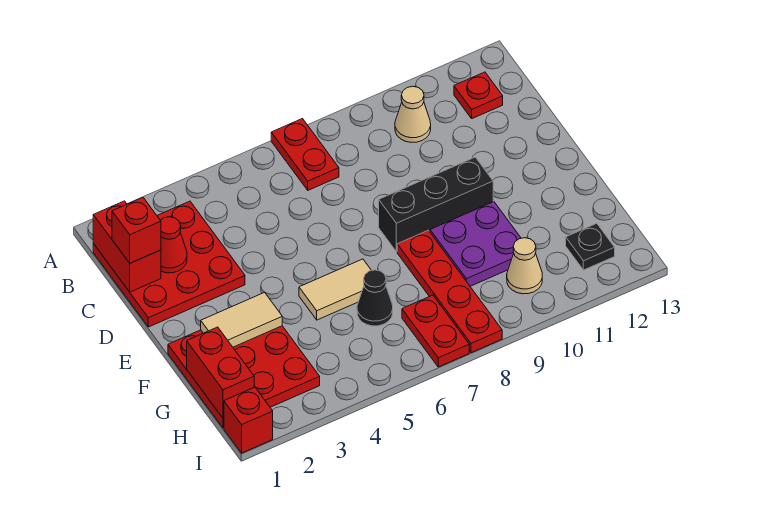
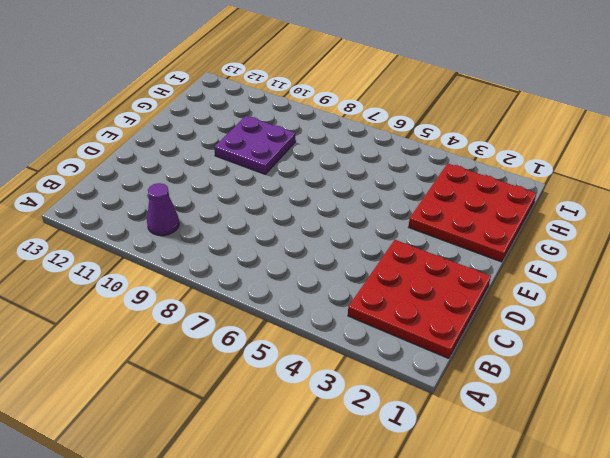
purple cone B10 level 1 -> tan cone B10 level 1
none -> red plate A7:B7 level 1
none -> red plate B12 level 1
none -> black brick E8:E10 level 1

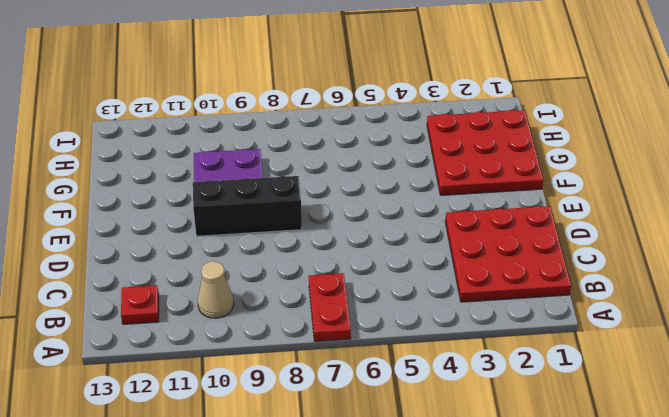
none -> tan tile F5:F6 level 1
none -> red plate F8:I8 level 1
none -> black cone G6 level 1

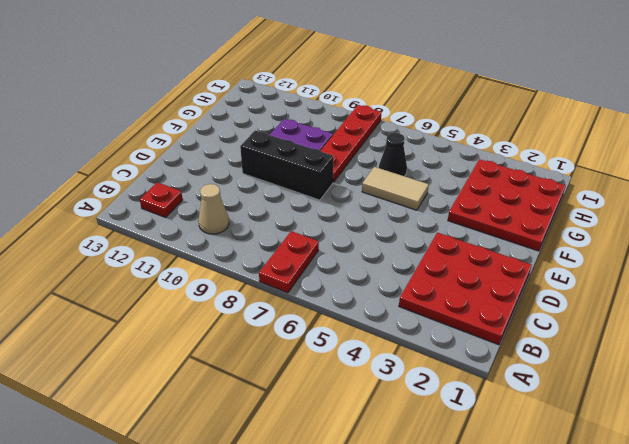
none -> red plate H7:I7 level 1
none -> tan cone H10 level 1
none -> black plate H12 level 1

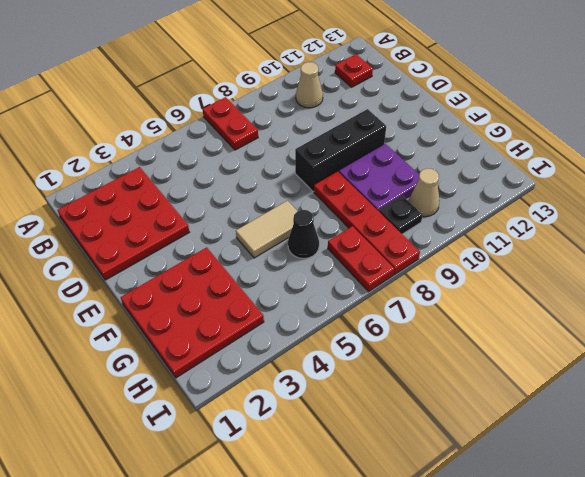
black plate H9 level 1 -> black plate H12 level 1
none -> red brick I1 level 1
none -> red brick B1:C1 level 2
none -> red cone C2 level 2

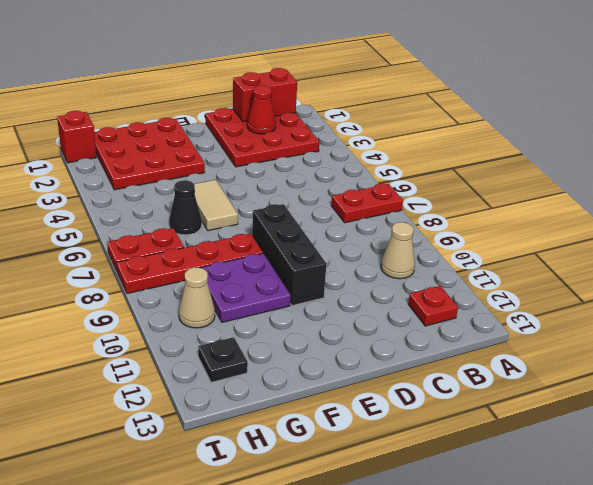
none -> tan tile F2:F3 level 2
none -> red brick G1:H1 level 2
none -> red brick C1 level 3

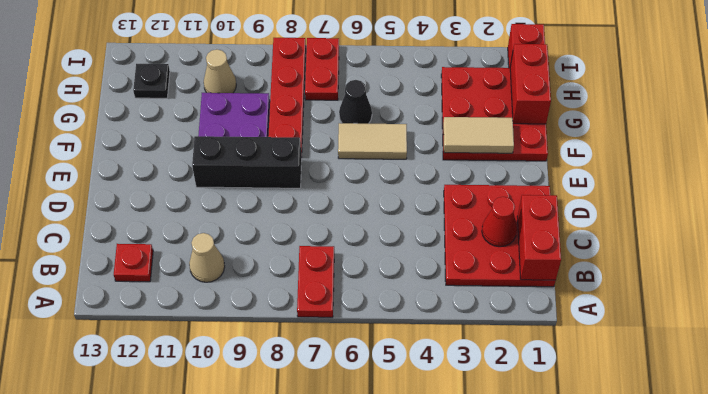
none -> red brick C1 level 3

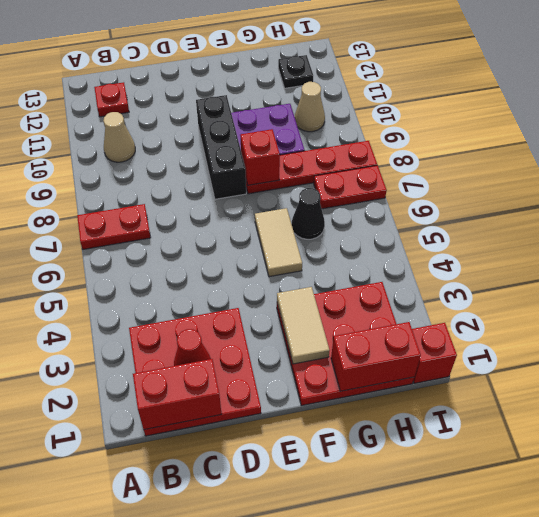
red brick F8 level 2 -> red brick C1 level 3

